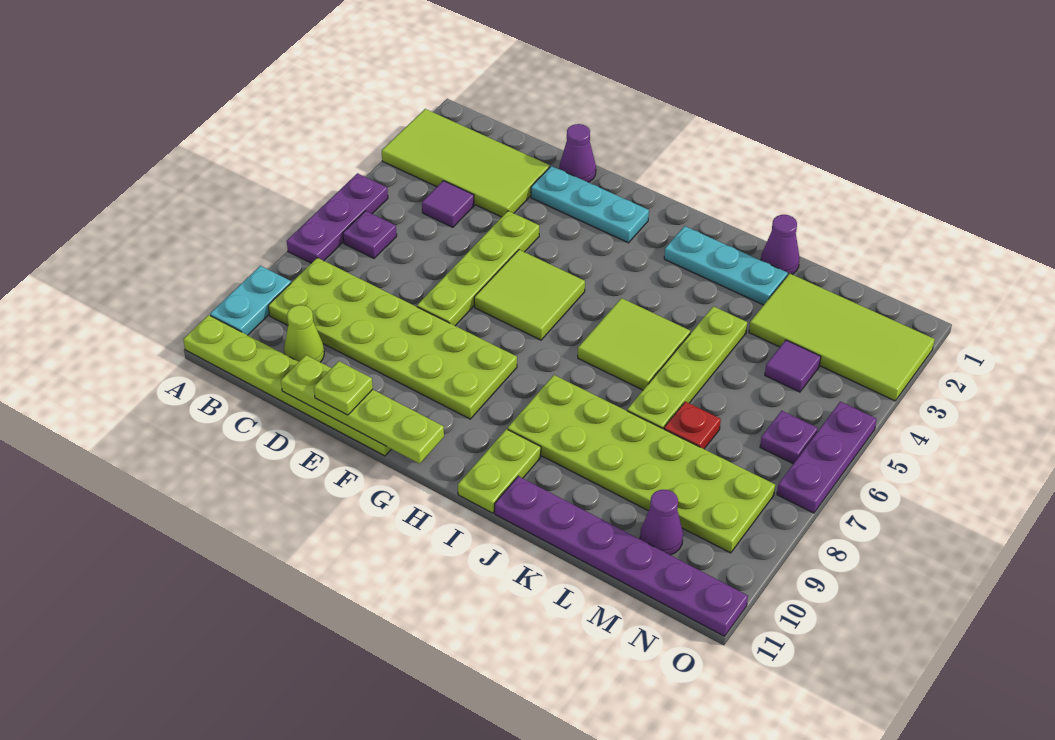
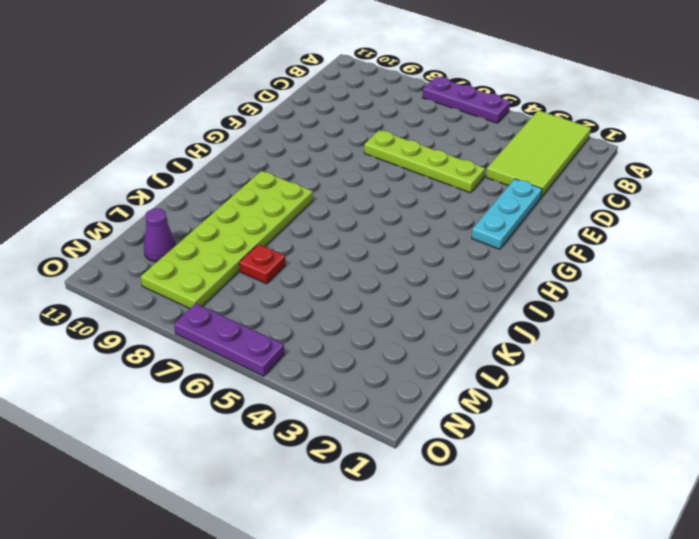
none -> cyan plate A9:A10 level 1
none -> lime plate A11:F11 level 1
none -> purple plate B6 level 1

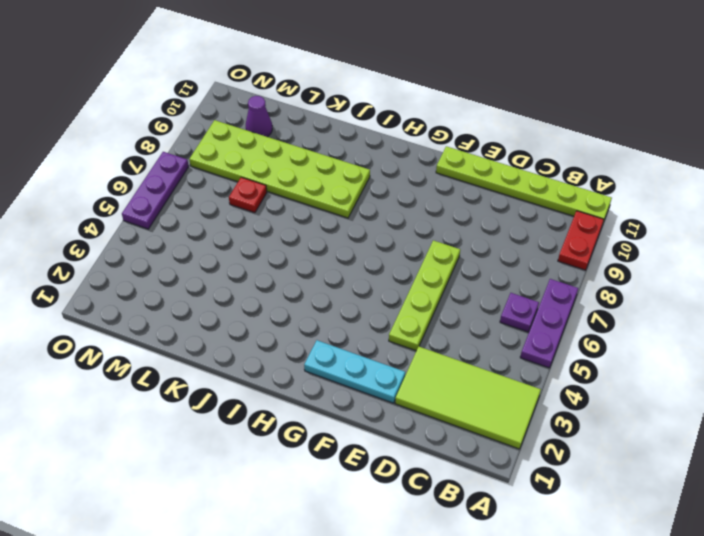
red plate A9:A10 level 1 -> cyan plate A9:A10 level 1
none -> lime plate B8:G9 level 1
none -> purple tile C4 level 1
none -> lime cone C10 level 1

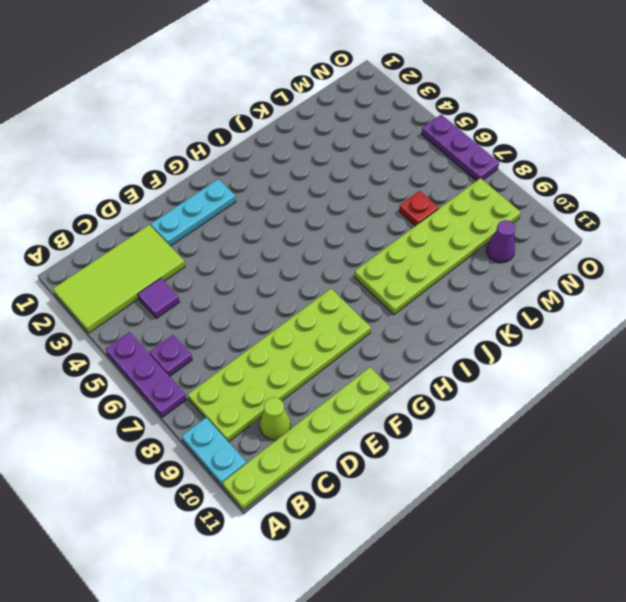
none -> purple cone E1 level 1
none -> lime plate E4:E7 level 1
none -> lime tile F5:G6 level 1

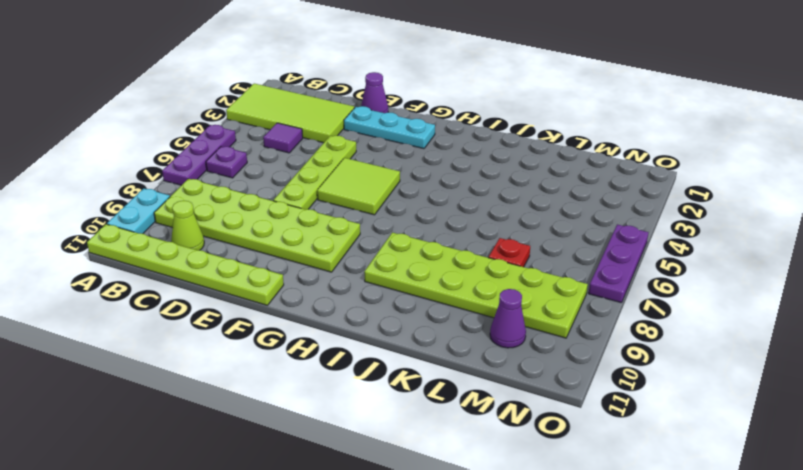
none -> cyan plate I2:K2 level 1
none -> lime tile I5:J6 level 1
none -> lime plate I10:I11 level 1

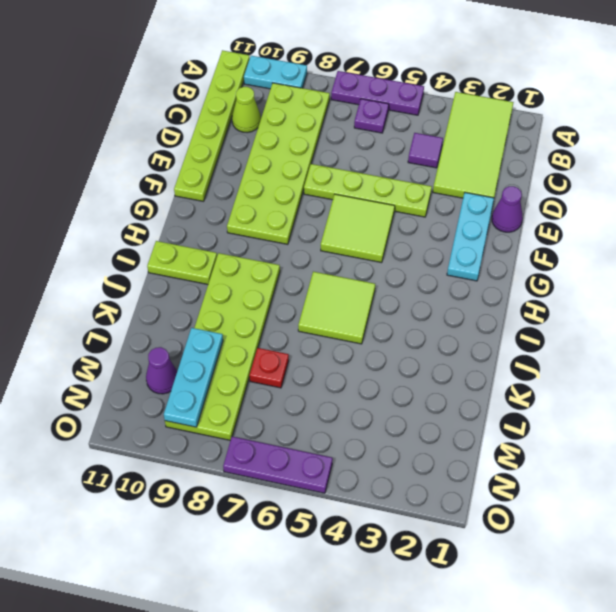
cyan plate L9:N9 level 2 -> cyan plate I2:K2 level 1
none -> purple plate J11:O11 level 1
none -> purple cone K1 level 1
none -> lime plate K4:K7 level 1

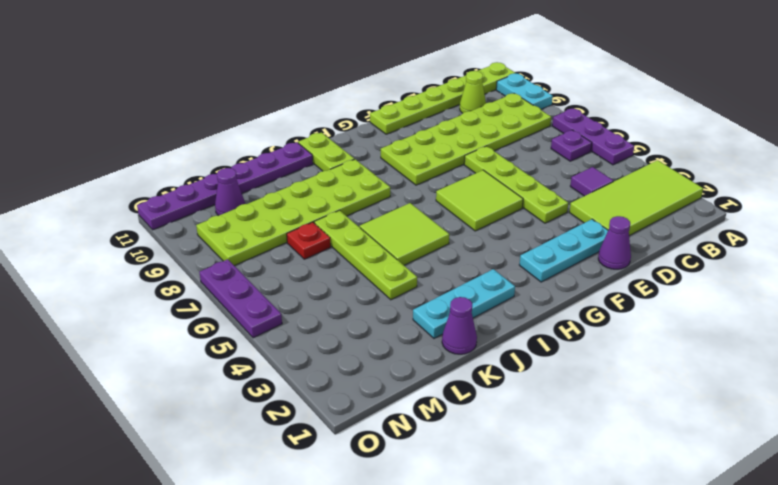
none -> lime tile L2:O3 level 1
none -> purple tile M4 level 1
none -> purple plate N6 level 1

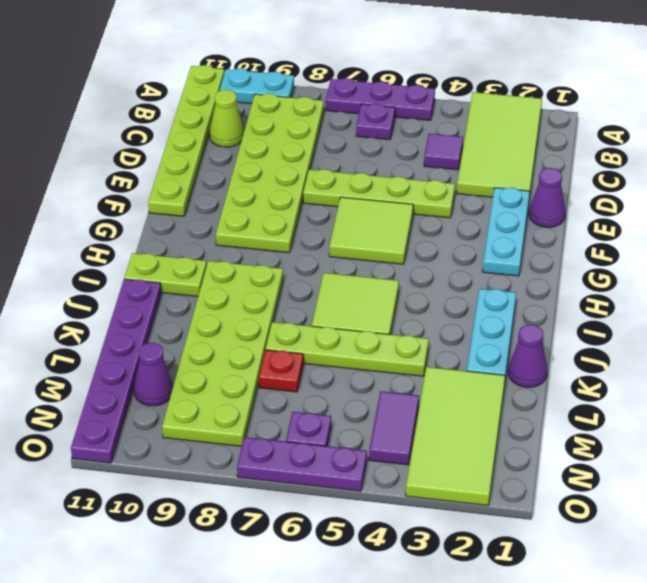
purple tile M4:N4 level 1 -> purple tile M4 level 1
none -> lime plate D11:G11 level 2
none -> lime plate E11 level 3

